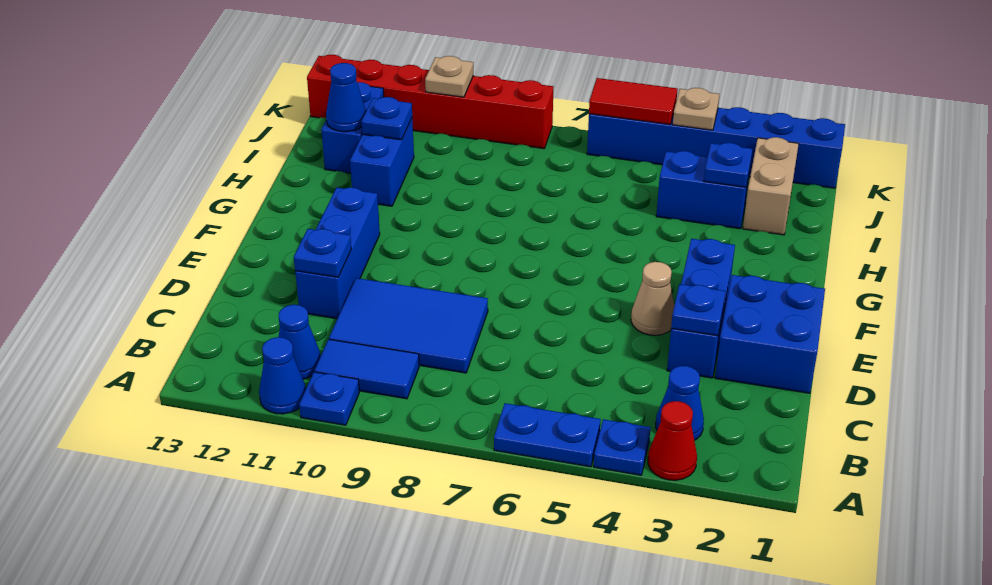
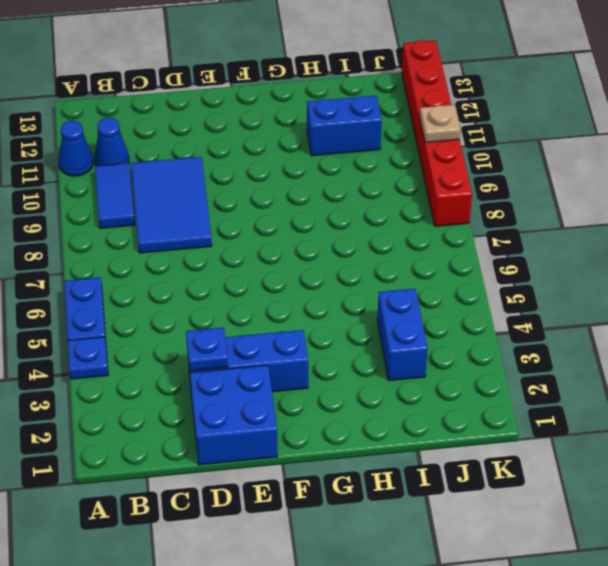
none -> red cone A3 level 1
none -> blue plate A10 level 1
none -> blue cone B3 level 1

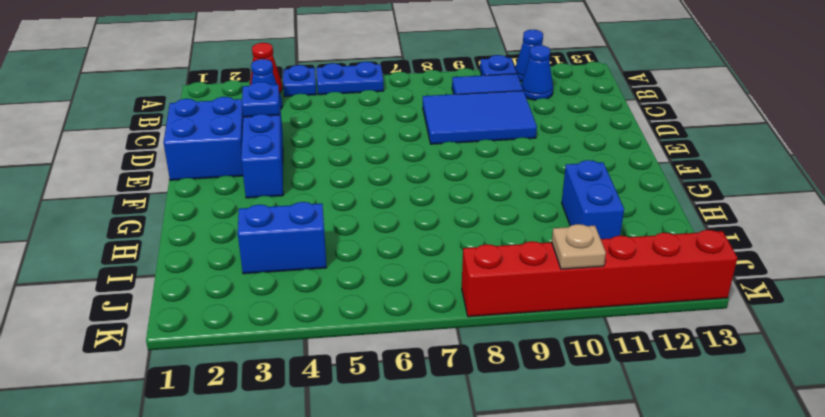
none -> blue brick D11:F11 level 1
none -> tan cone E4 level 1
none -> tan brick I2:J2 level 1

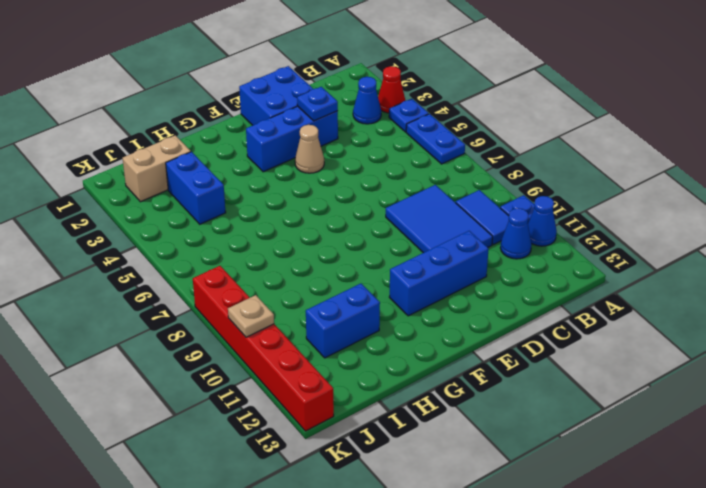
none -> blue brick I12:J12 level 1
none -> blue brick K1:K6 level 1
none -> blue plate D11 level 2

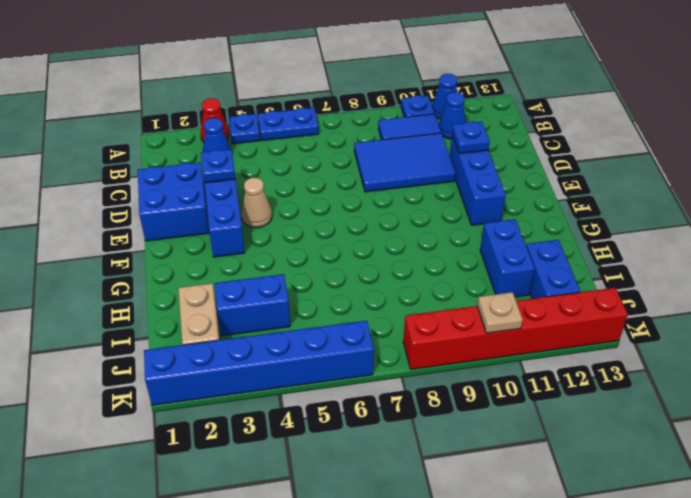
none -> blue plate I3 level 2
none -> blue plate I11 level 2
none -> blue cone I12 level 2

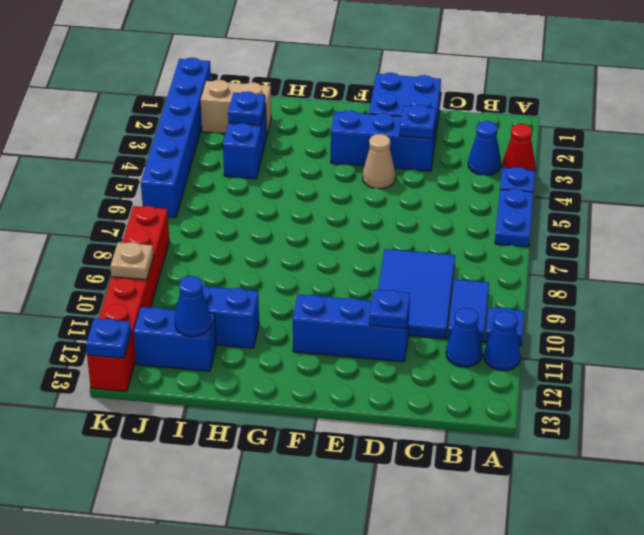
blue plate K13 level 2 -> blue plate I11 level 2
none -> tan plate K4 level 2
none -> red tile K5:K6 level 2

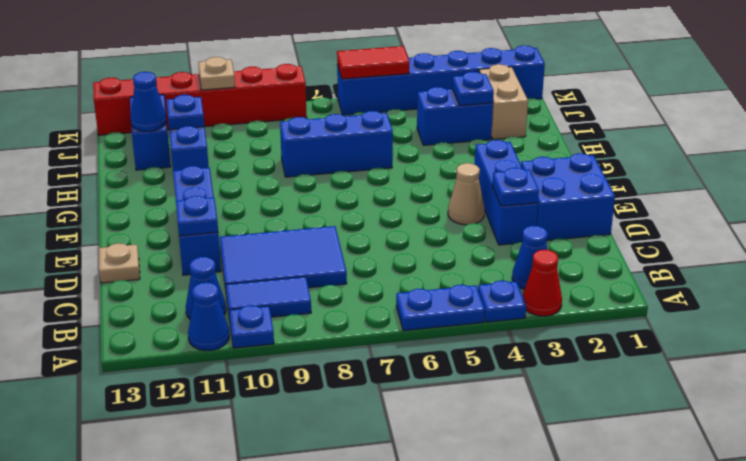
tan plate D13 level 1 -> tan plate K4 level 2
blue brick H6:H8 level 1 -> none

